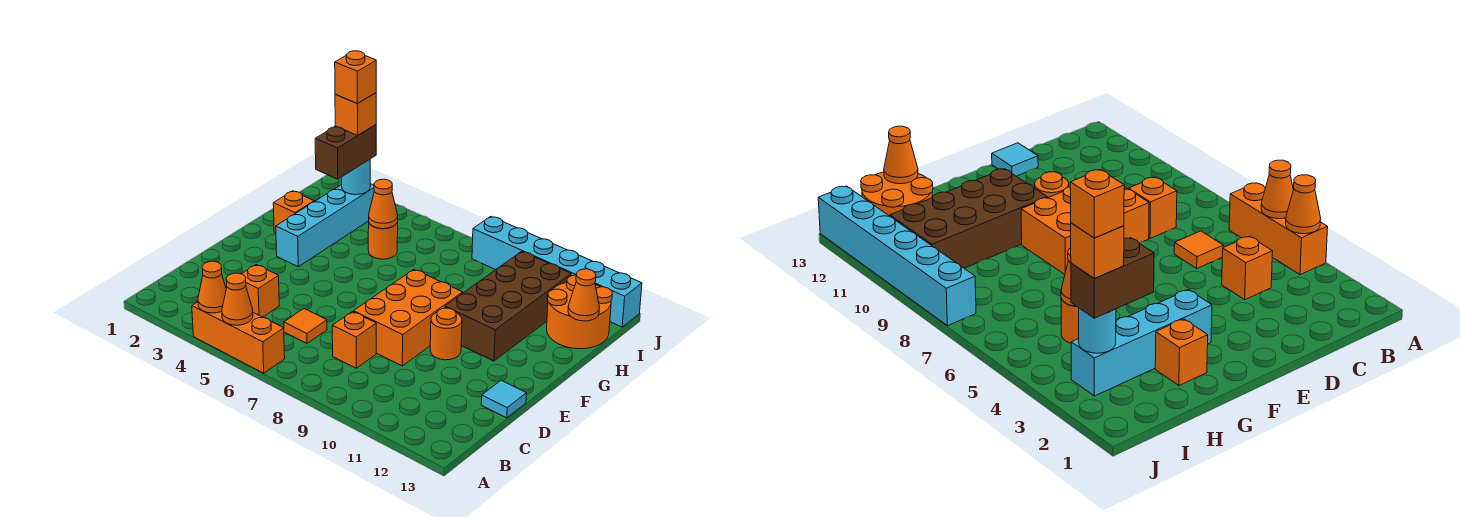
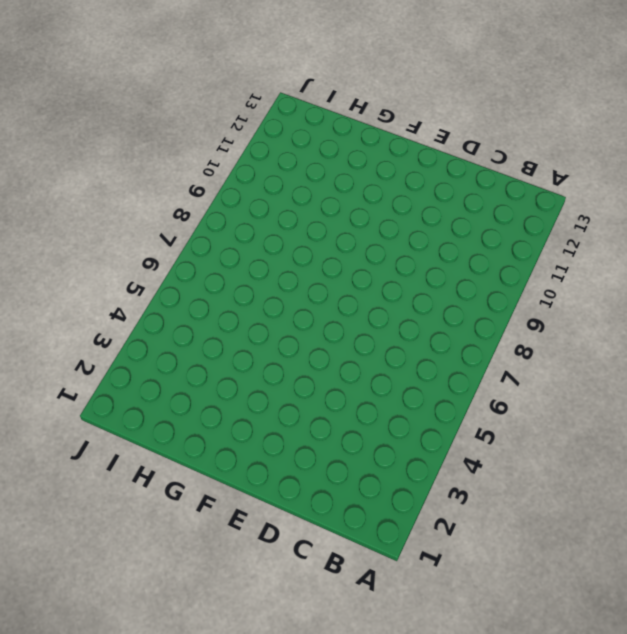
none -> orange brick A4:A6 level 1
none -> orange brick C4 level 1
none -> orange tile C6 level 1

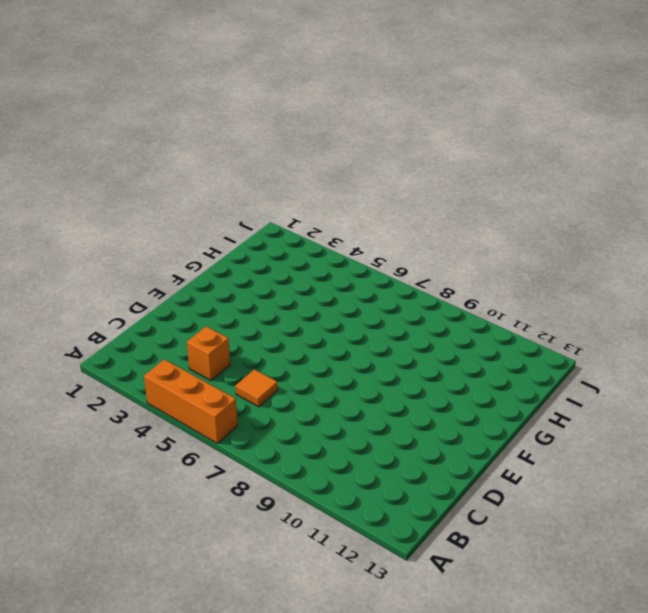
none -> orange brick C8 level 1
none -> orange brick D8:F9 level 1
none -> cyan tile D13 level 1

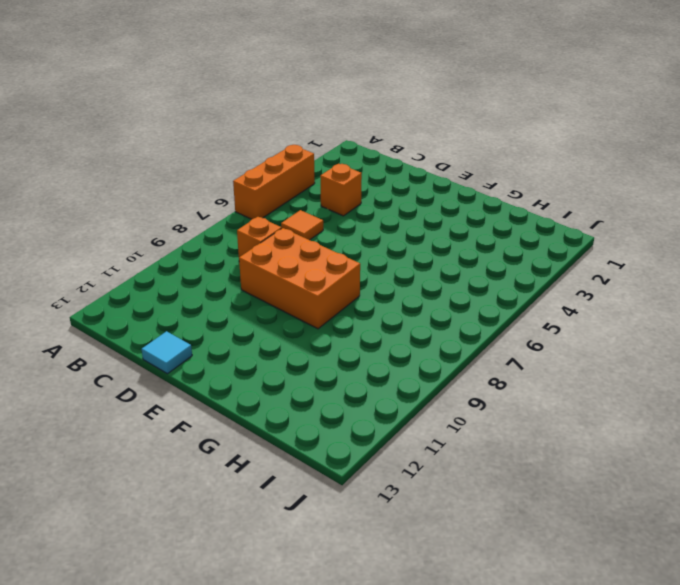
none -> orange round brick E10 level 1
none -> cyan brick F3:I3 level 1
none -> brown brick F10:I11 level 1

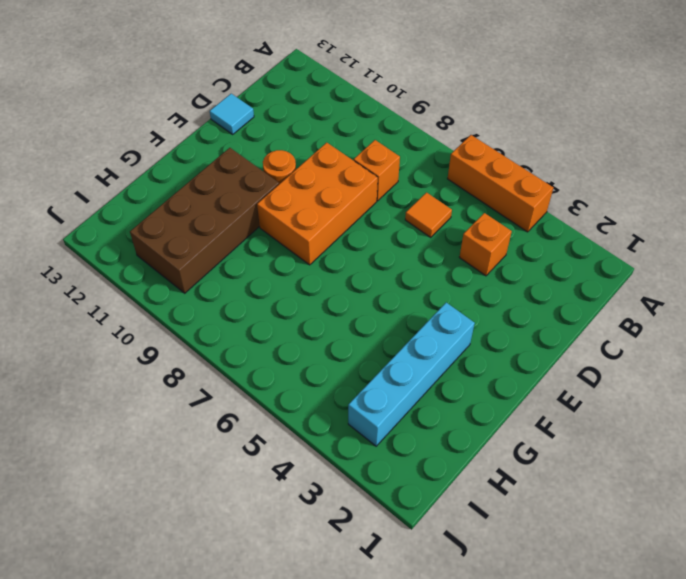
none -> orange brick G2 level 1
none -> orange round brick H5 level 1
none -> orange round brick H12:I13 level 1

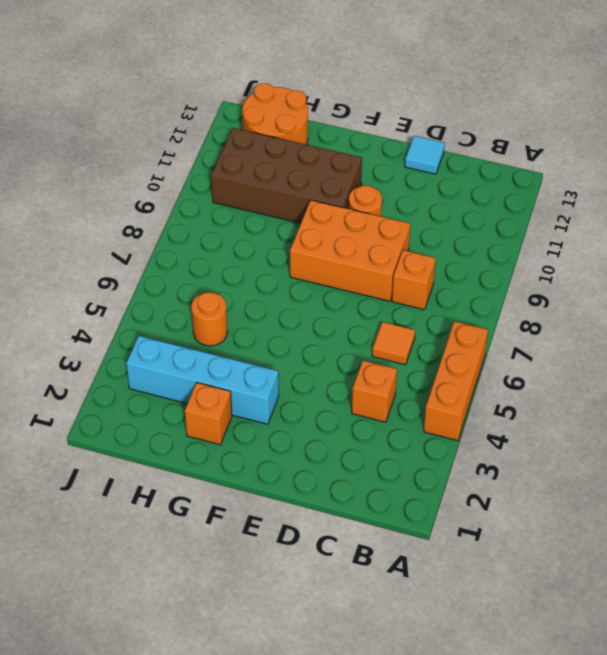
none -> cyan brick J8:J13 level 1
none -> orange cone A4 level 2
none -> orange cone A5 level 2

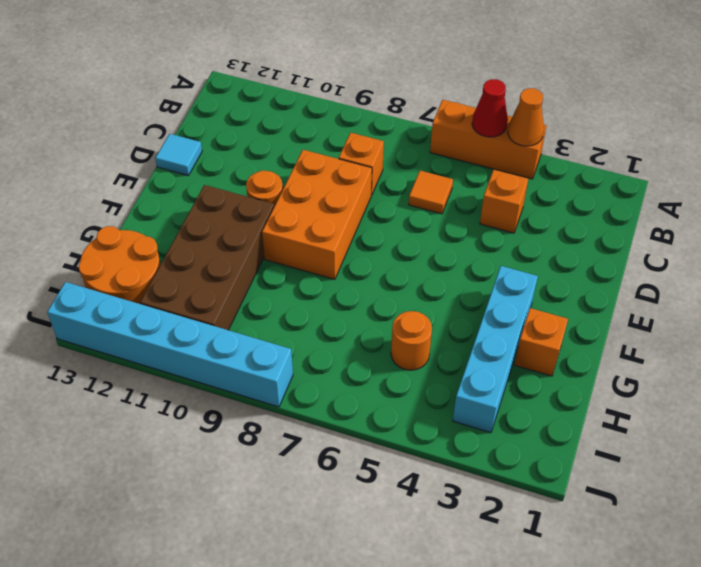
red cone A5 level 2 -> orange cone A5 level 2
none -> orange cone H5 level 2
none -> orange cone H13 level 2
none -> cyan round brick I3 level 2

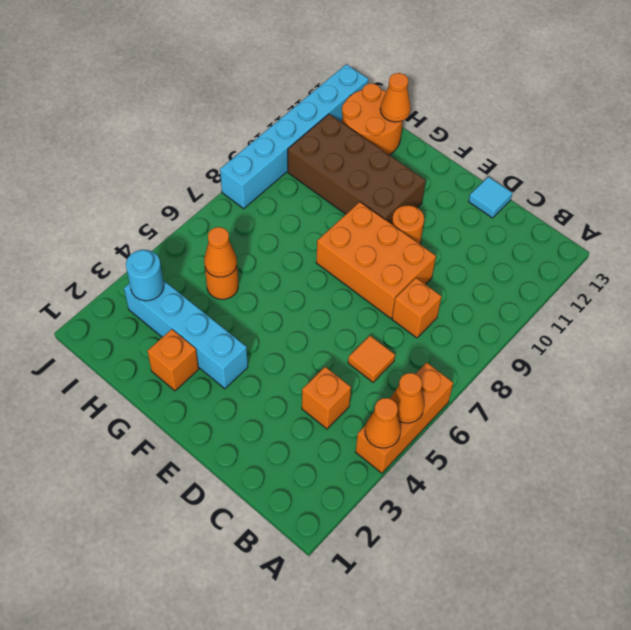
none -> brown brick H3:I3 level 3
none -> orange brick I3 level 4
none -> orange brick I3 level 5

